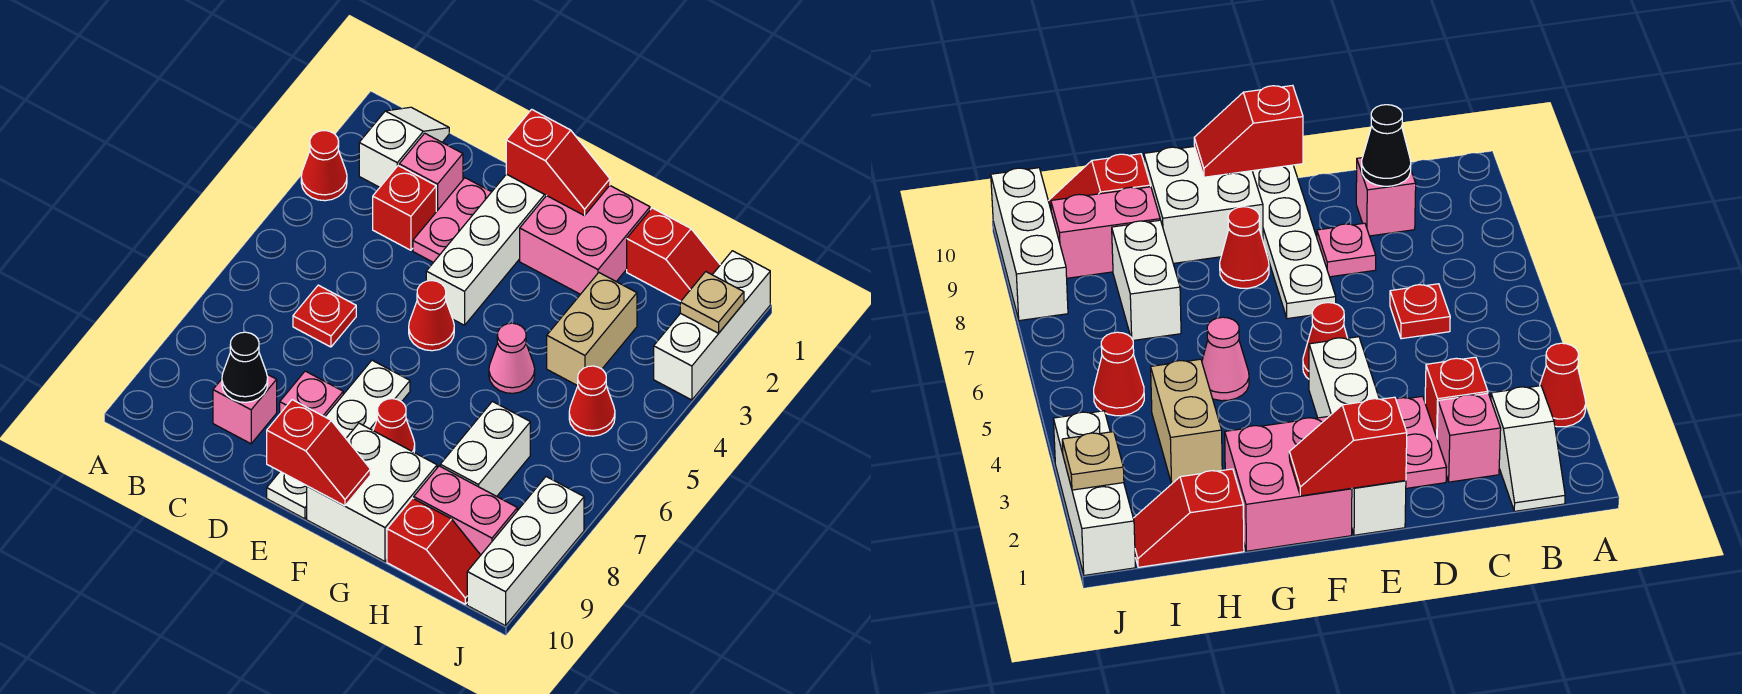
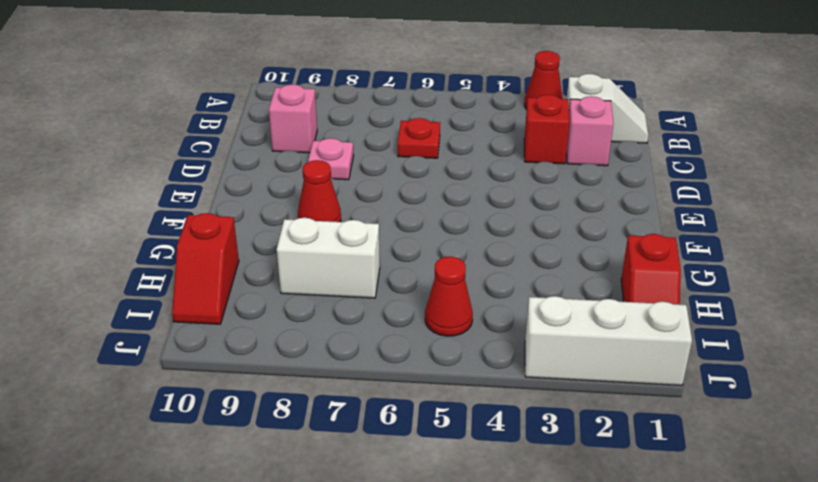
none -> pink plate D2:D3 level 1
none -> white brick E1:E4 level 1
none -> red cone E5 level 1

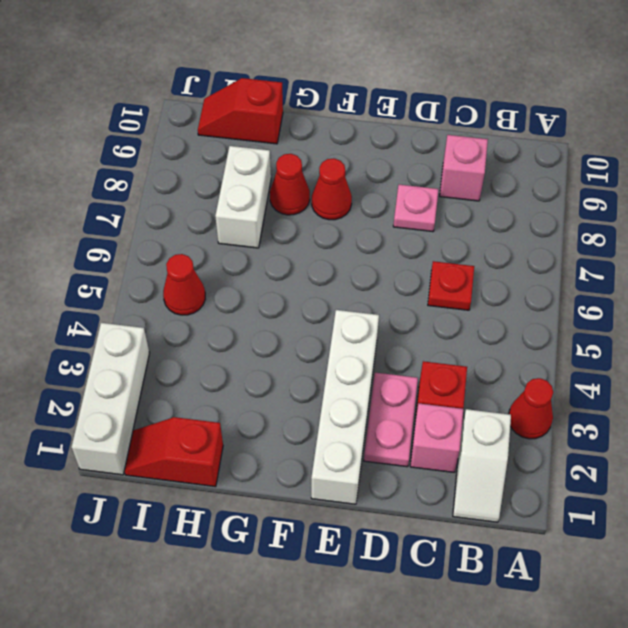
red cone G8 level 1 -> red cone E5 level 1
none -> white plate E7:E10 level 1
none -> pink brick F1:G2 level 1
none -> white brick F9:G10 level 1

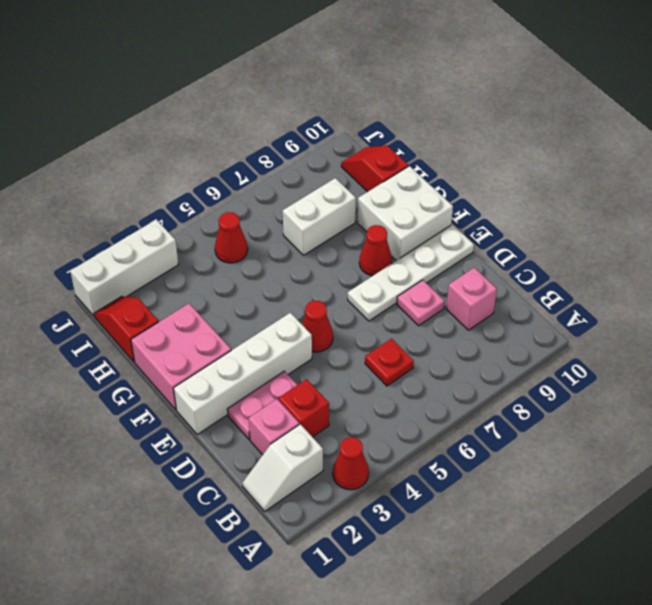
none -> pink cone G5 level 1
none -> tan brick H3:H4 level 1
none -> pink brick H9:I9 level 1

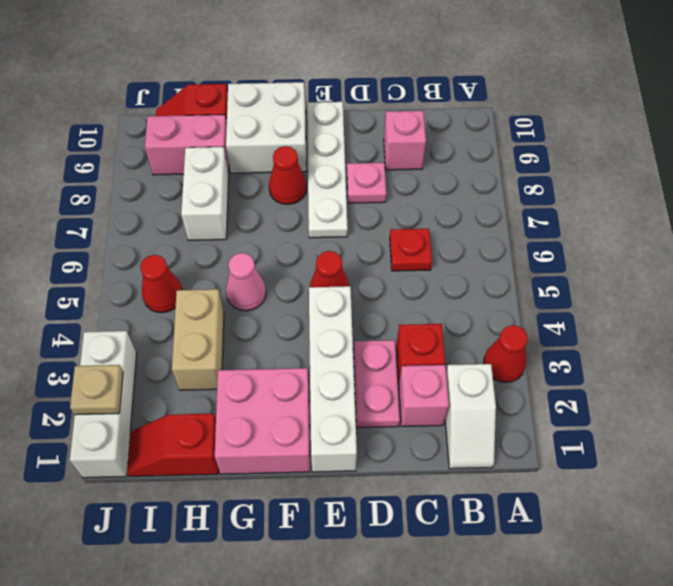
none -> white brick J8:J10 level 1
none -> black cone C9 level 2
none -> red slope E1:F1 level 2 top E

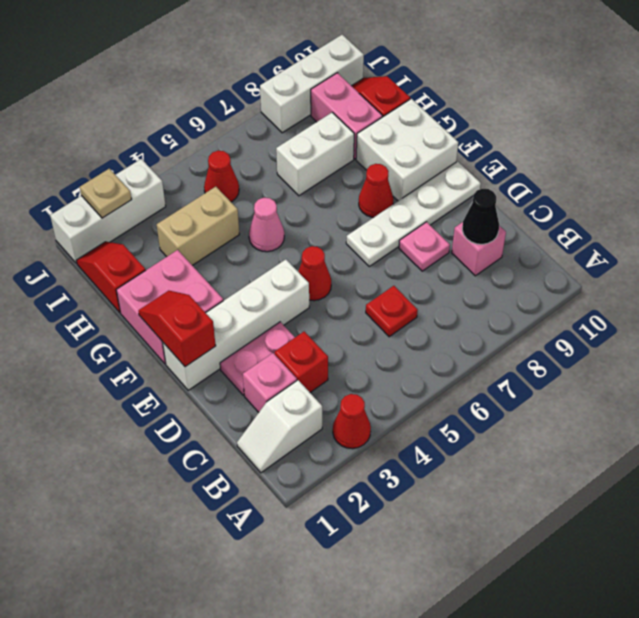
none -> red slope E10:F10 level 2 top E

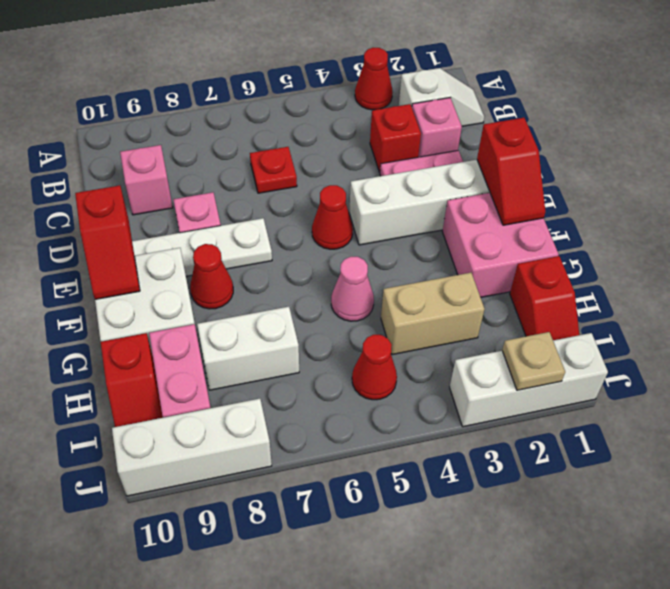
none -> black cone C9 level 2

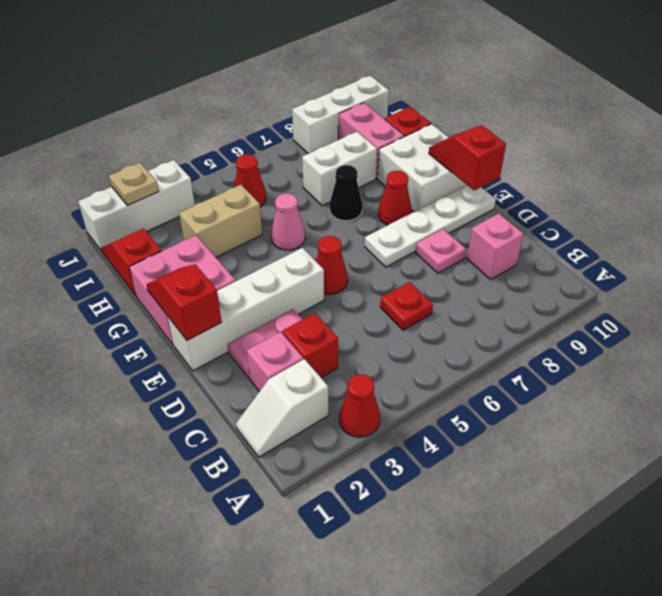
black cone G7 level 1 -> black cone C9 level 2

